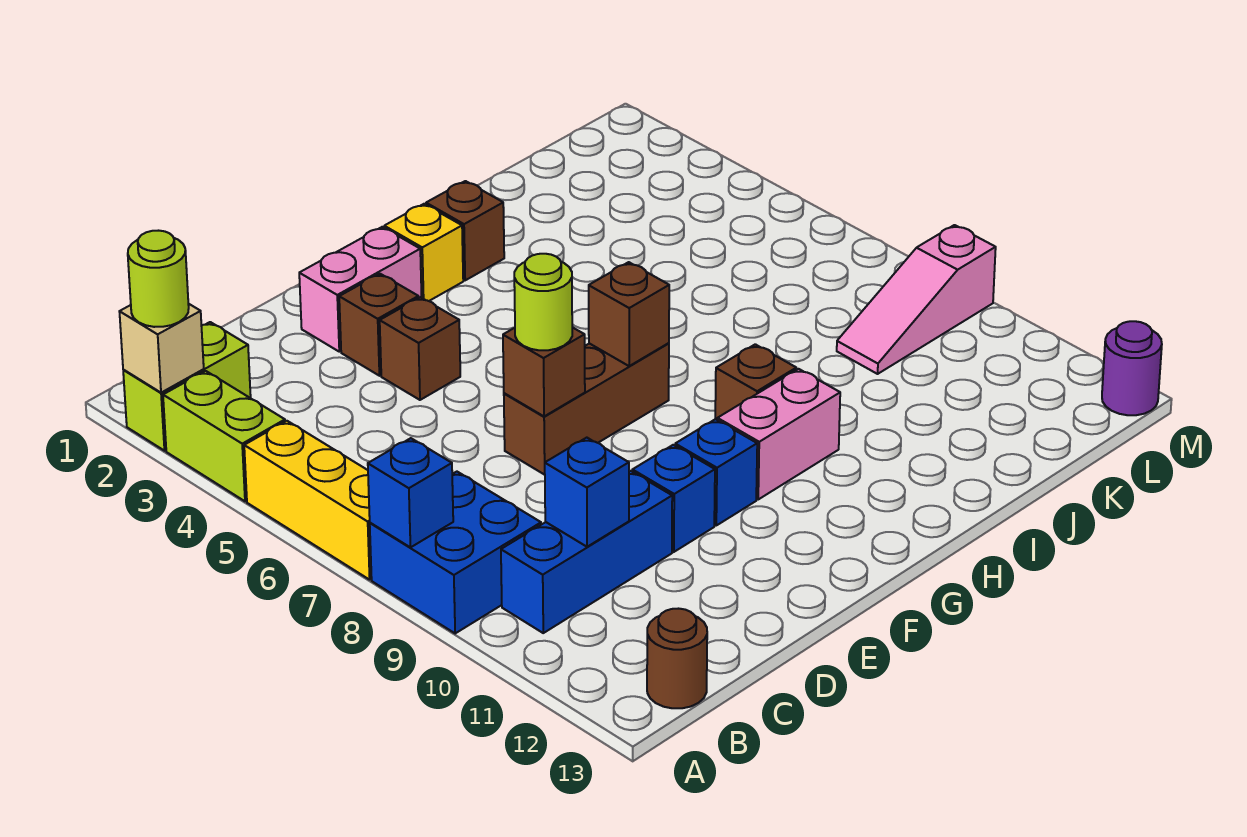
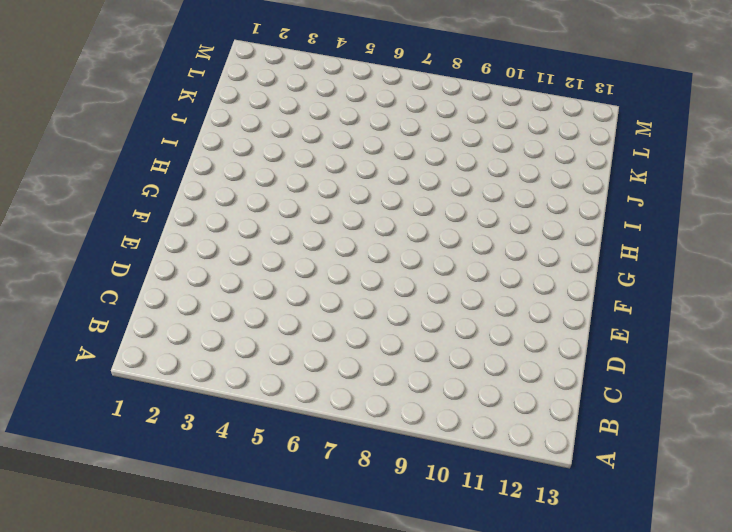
none -> lime brick A2:B2 level 1
none -> lime brick A3:A4 level 1
none -> yellow brick A5:A7 level 1

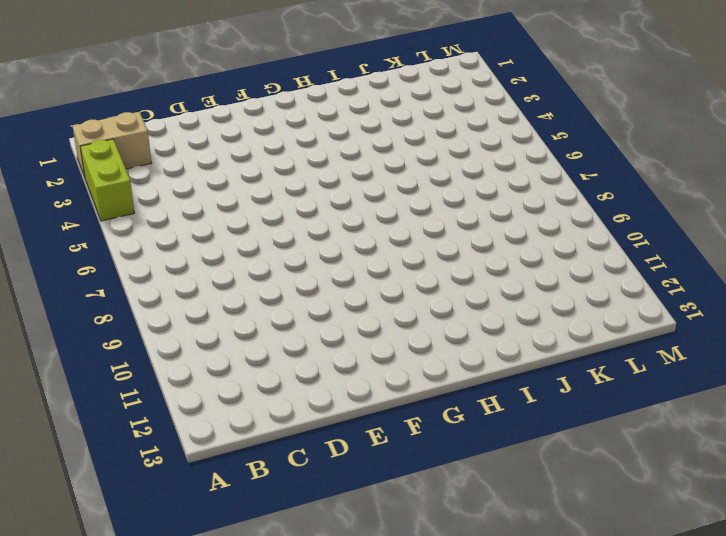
tan brick A2:B2 level 1 -> lime brick A2:B2 level 1
none -> yellow brick A5:A7 level 1
none -> blue brick A8:B9 level 1
none -> blue brick B10:D10 level 1

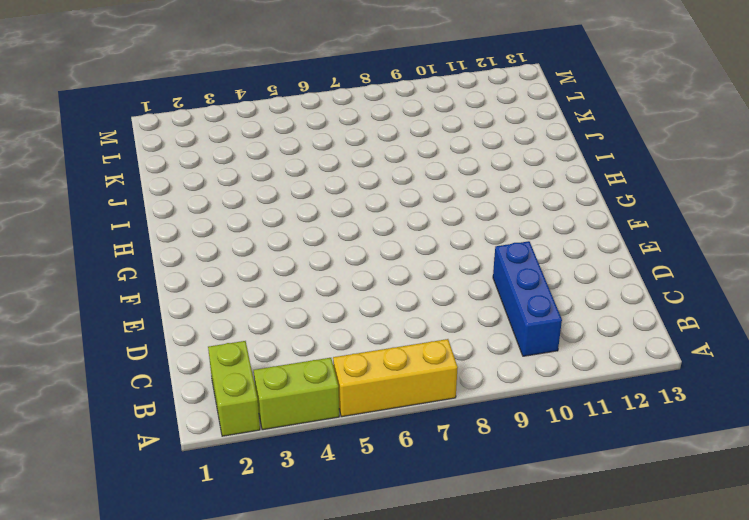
none -> blue brick A8:B9 level 1
none -> brown round brick B13 level 1
none -> pink brick E2:F2 level 1

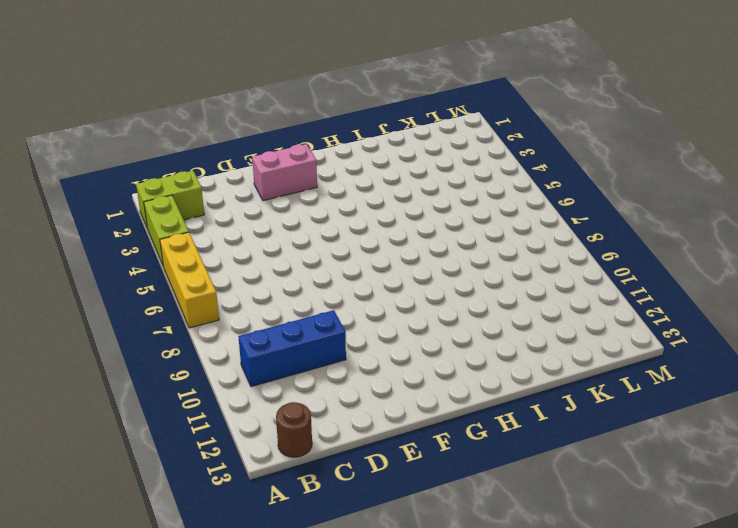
none -> blue brick A8:B9 level 1
none -> brown brick E3 level 1
none -> brown brick E4 level 1

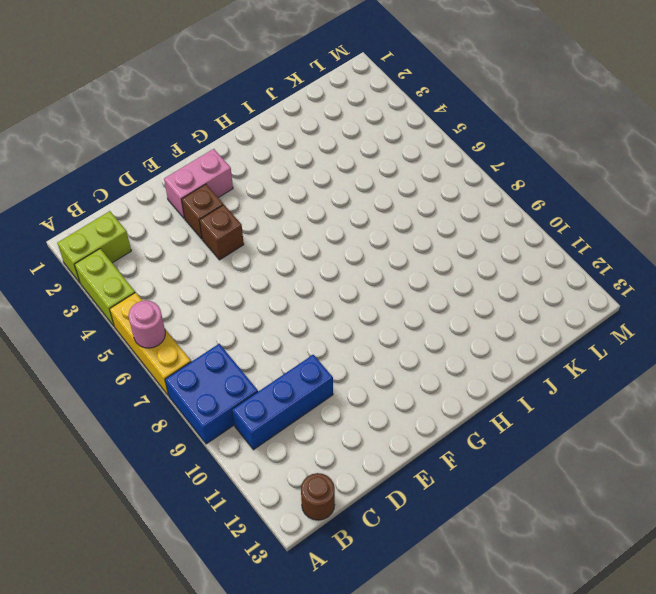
pink round brick A6 level 2 -> none
none -> brown brick E7:G7 level 1
none -> blue brick E10 level 1
none -> blue brick F10 level 1

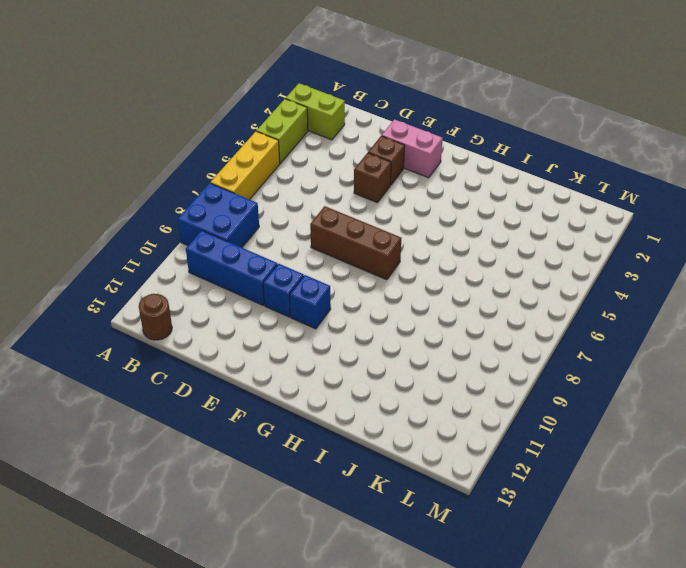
none -> yellow brick G2 level 1
none -> pink brick G10:H10 level 1
none -> brown brick H2 level 1

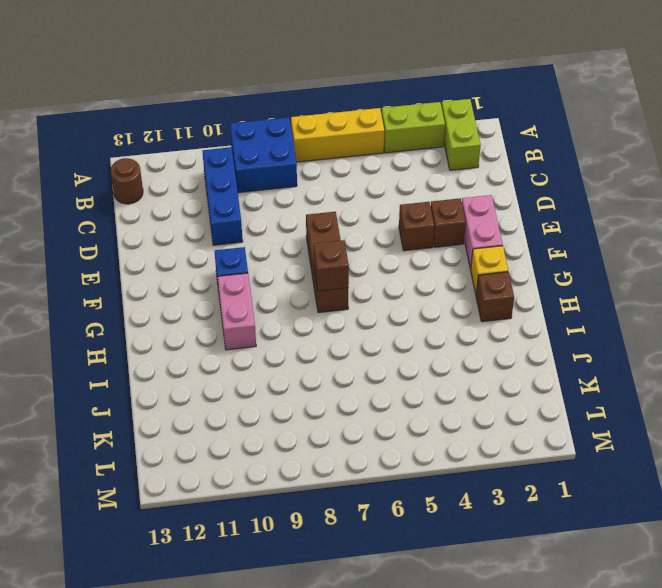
none -> blue brick E10 level 1
none -> brown brick H9 level 1
none -> pink slope K9:M9 level 1 top M

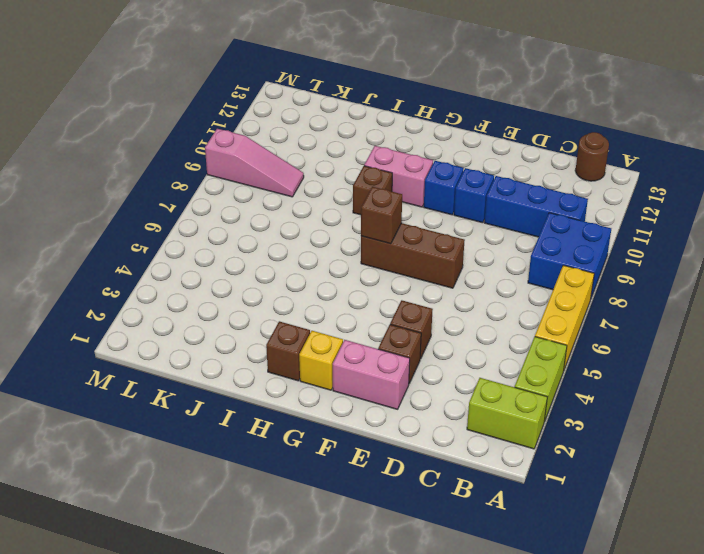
none -> purple round brick M13 level 1
none -> tan brick A2 level 2
none -> blue brick A8 level 2

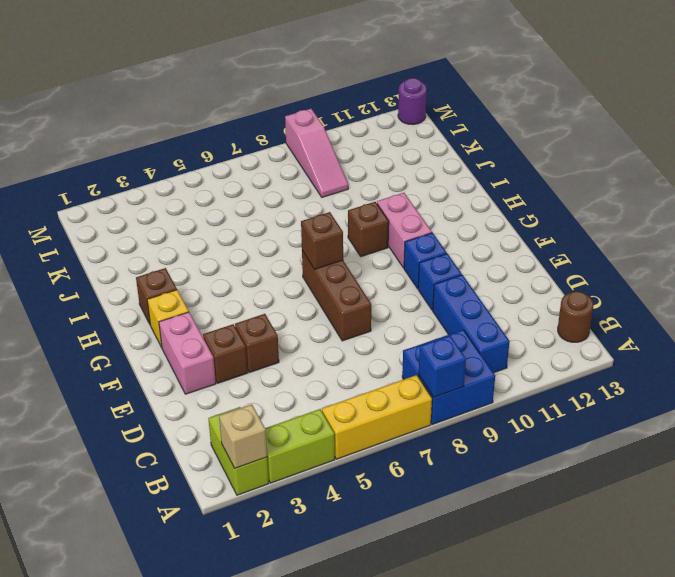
none -> blue brick C10 level 2
none -> brown brick E7 level 2
none -> lime round brick A2 level 3

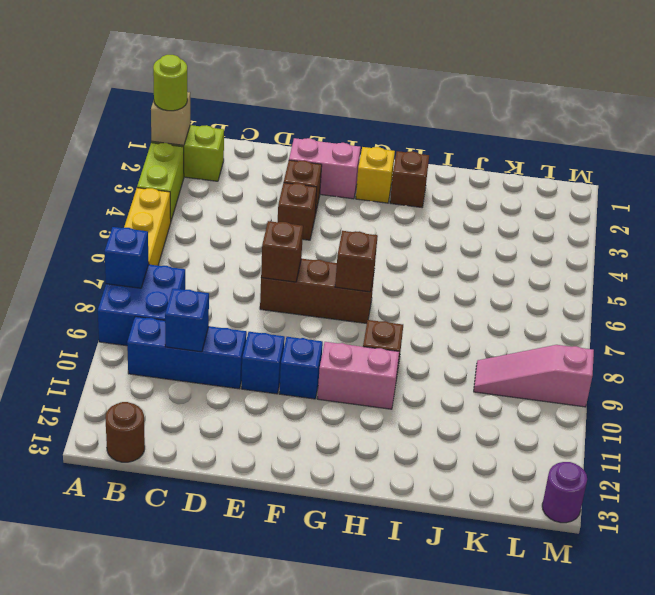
none -> lime round brick E7 level 3

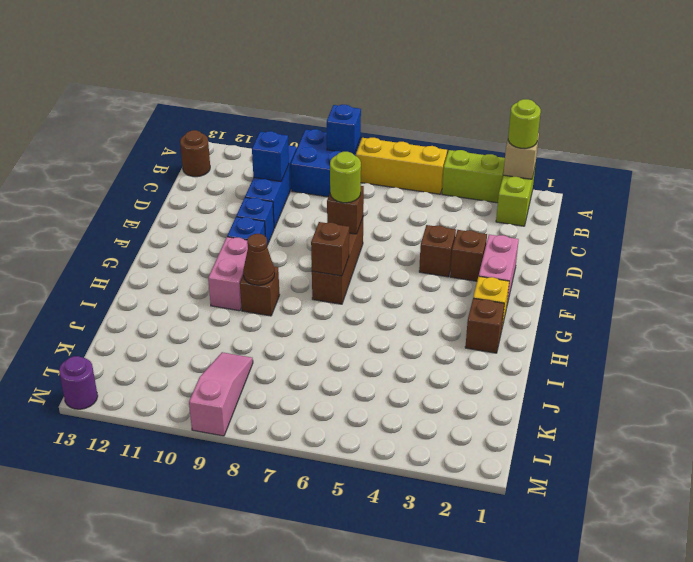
brown cone H9 level 2 -> none

